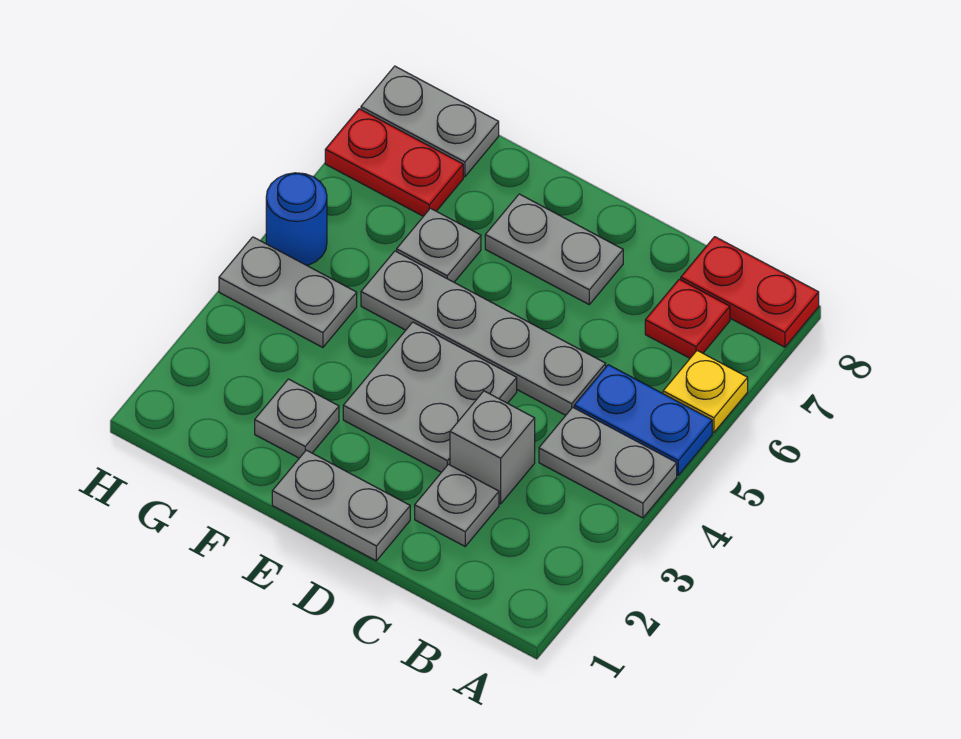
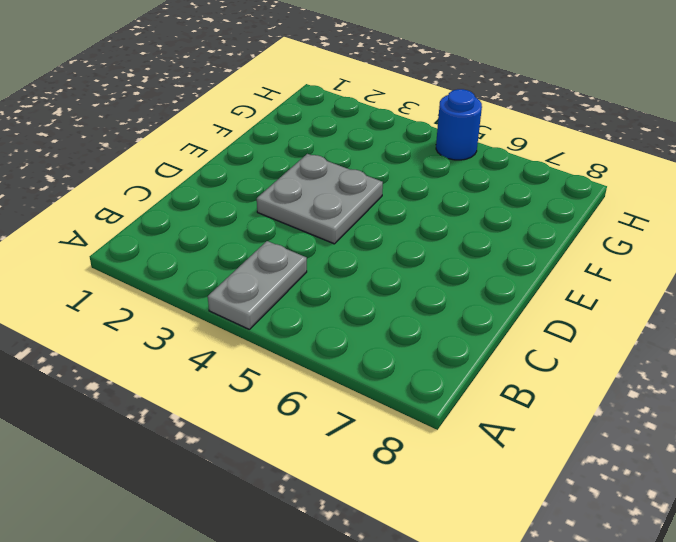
none -> blue plate A5:B5 level 1
none -> yellow plate A6 level 1
none -> red plate A8:B8 level 1

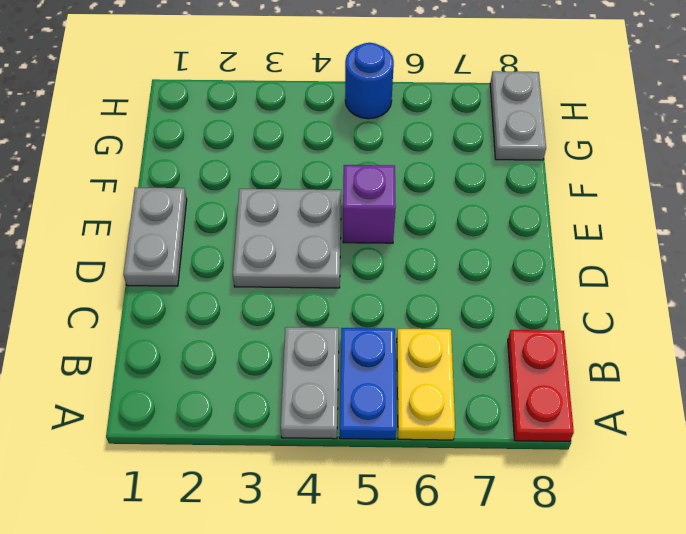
yellow plate A6:B6 level 1 -> yellow plate A6 level 1
purple brick E5 level 1 -> grey plate C5:F5 level 1
none -> red plate B7 level 1
none -> grey plate C2 level 1
none -> grey brick C3 level 1

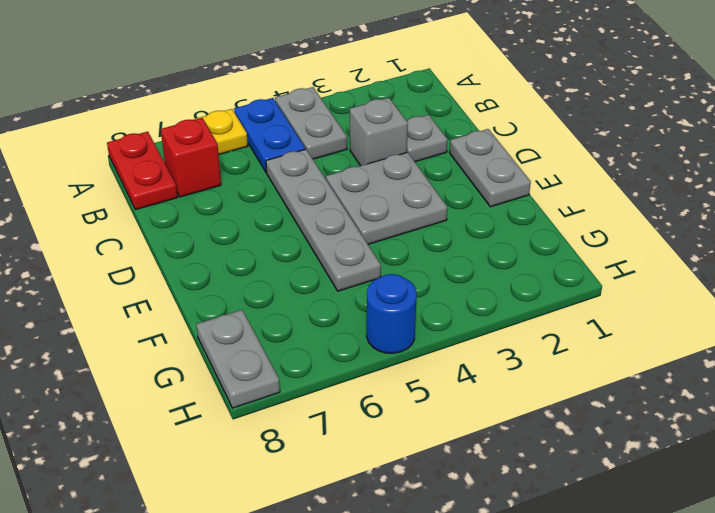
red brick B7 level 1 -> red plate B7 level 1
none -> grey plate D7:E7 level 1
none -> grey plate F2 level 1
none -> grey plate F6 level 1

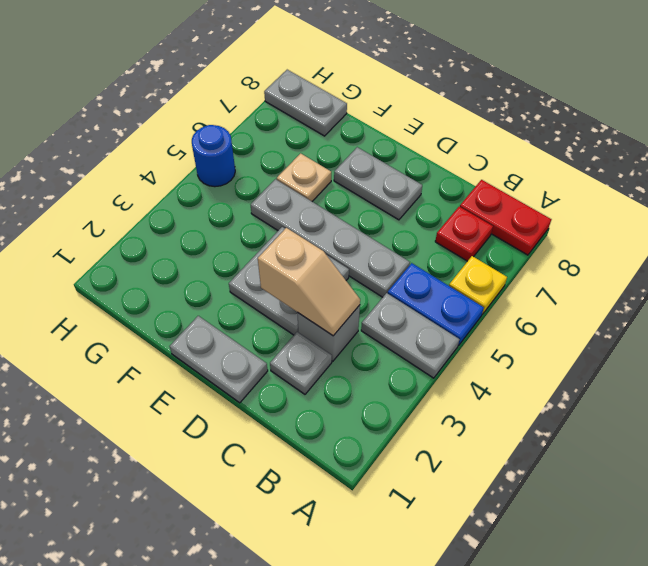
tan slope C3:D3 level 2 top D -> none
tan plate F6 level 1 -> grey plate F6 level 1
none -> grey plate F2 level 1
none -> grey plate G4:H4 level 1
none -> red plate G7:H7 level 1

